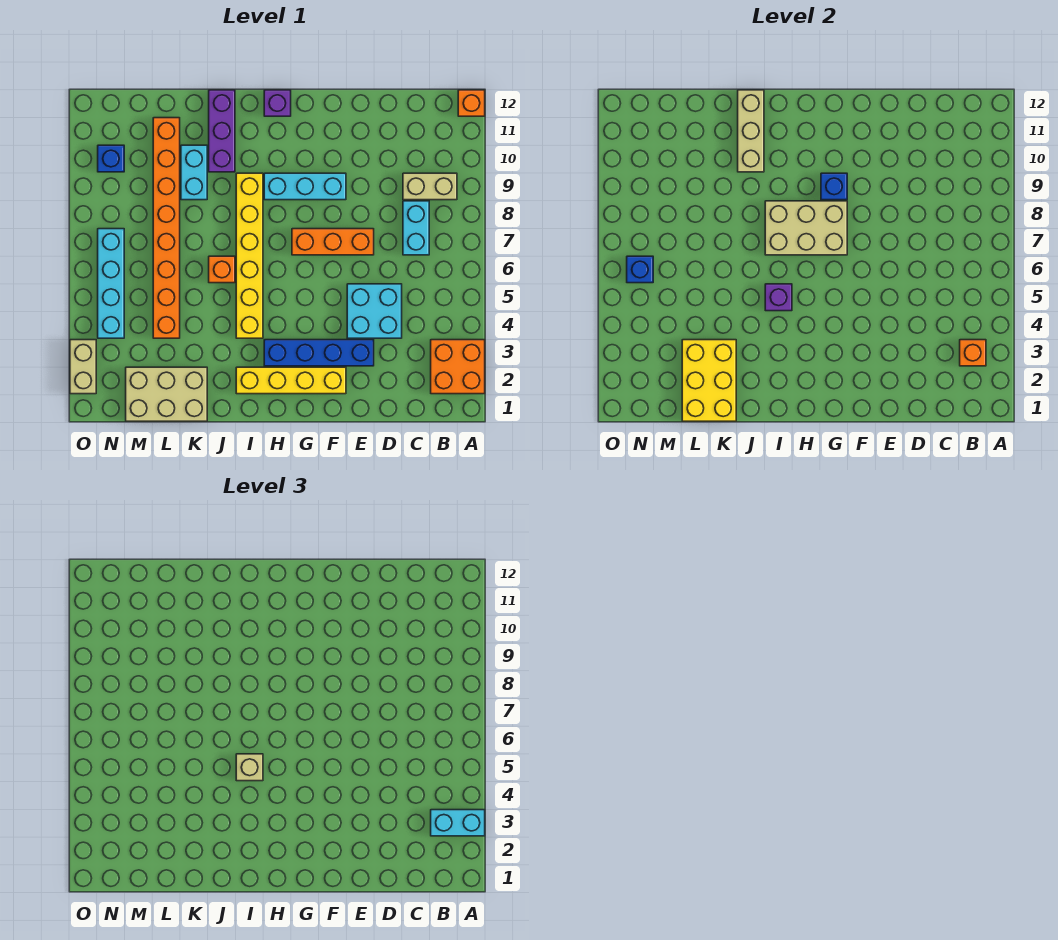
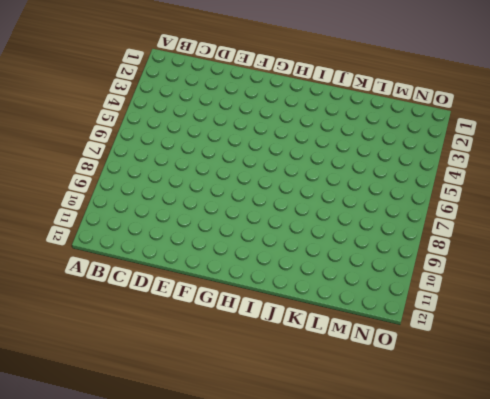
none -> orange brick A2:B3 level 1
none -> orange brick A12 level 1
none -> tan brick B9:C9 level 1

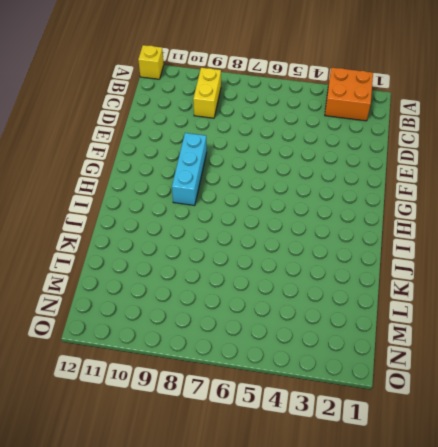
yellow brick A12 level 1 -> orange brick A12 level 1
yellow brick B9:C9 level 1 -> tan brick B9:C9 level 1
none -> cyan brick C7:C8 level 1
none -> cyan brick D4:E5 level 1
none -> blue brick E3:H3 level 1

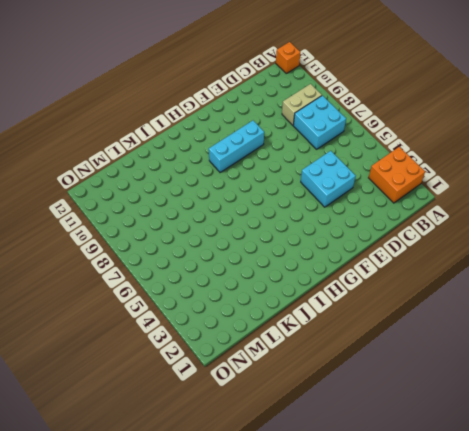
cyan brick B7:C8 level 1 -> cyan brick C7:C8 level 1
none -> blue brick E3:H3 level 1
none -> orange brick E7:G7 level 1
none -> yellow brick F2:I2 level 1

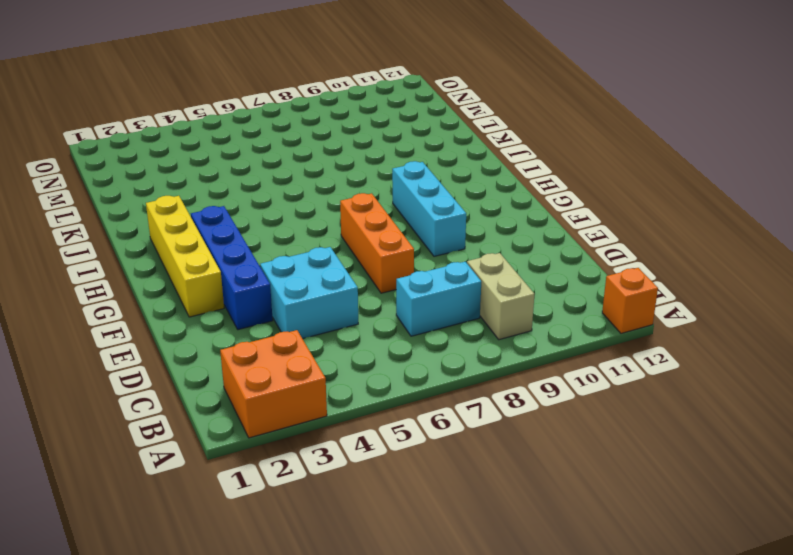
none -> purple brick H12 level 1
none -> yellow brick I4:I9 level 1
none -> orange brick J6 level 1

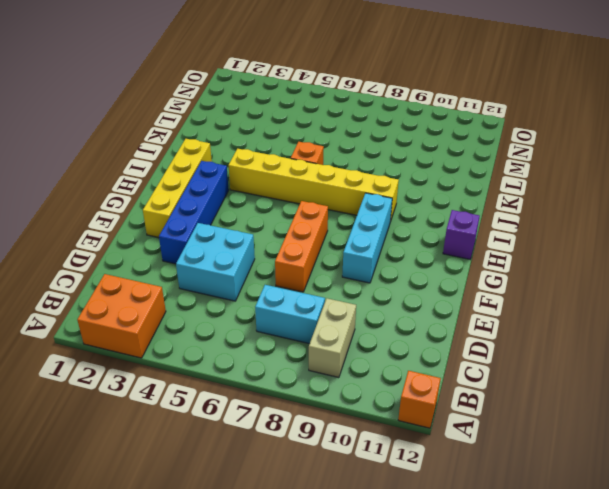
none -> purple brick J10:J12 level 1
none -> tan brick K1:M2 level 1
none -> cyan brick K9:K10 level 1

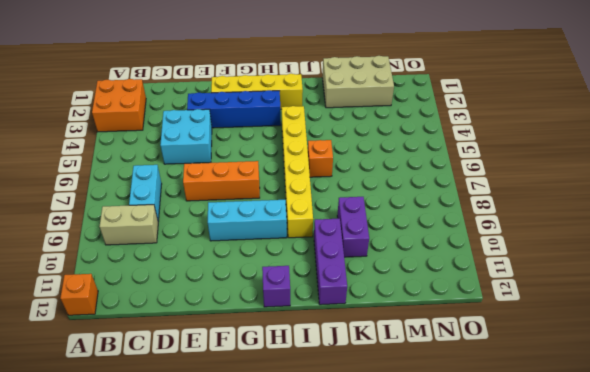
purple brick K9:K10 level 1 -> cyan brick K9:K10 level 1
none -> orange brick L4:L11 level 1
none -> cyan brick N4:N7 level 1
none -> blue brick N10 level 1

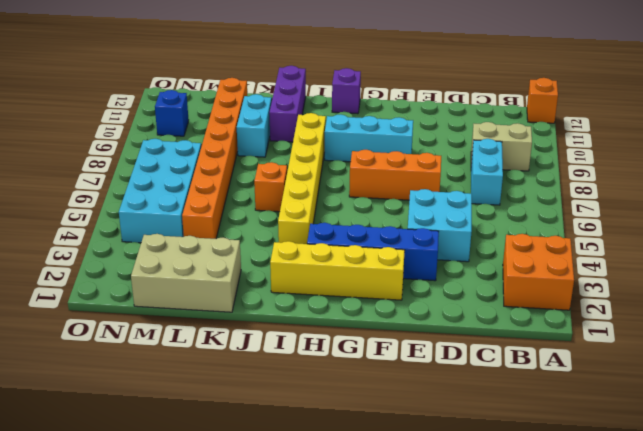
cyan brick M4:N7 level 1 -> cyan brick N4:N7 level 1
none -> tan brick O2:O3 level 1
none -> orange brick B3 level 2
none -> tan brick G7:I8 level 2

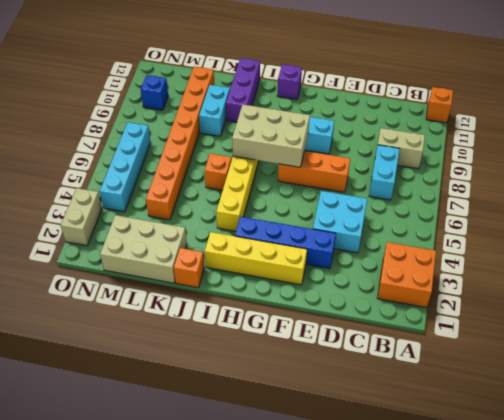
orange brick J1 level 1 -> orange brick B3 level 2
none -> blue brick G9 level 2
none -> purple brick I5 level 2
none -> tan brick J10:J12 level 2

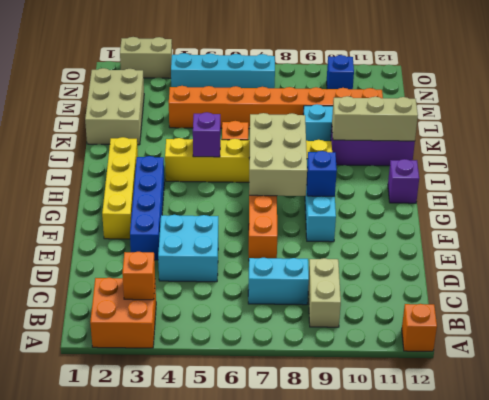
none -> yellow brick K1:L3 level 2
none -> blue brick N6 level 2
none -> cyan brick A3:B3 level 3

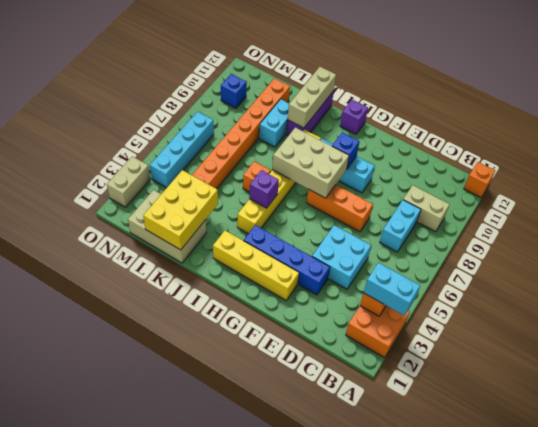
none -> blue brick N6 level 2
none -> tan brick I5 level 3

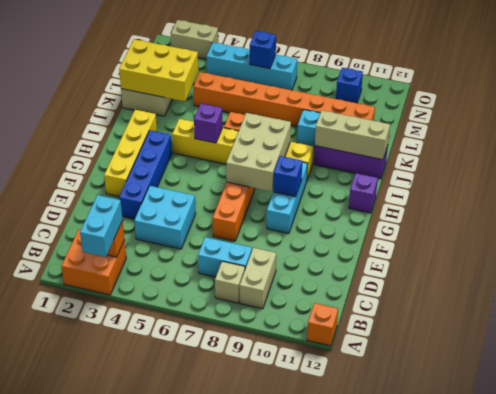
tan brick B8 level 1 -> tan brick I5 level 3

